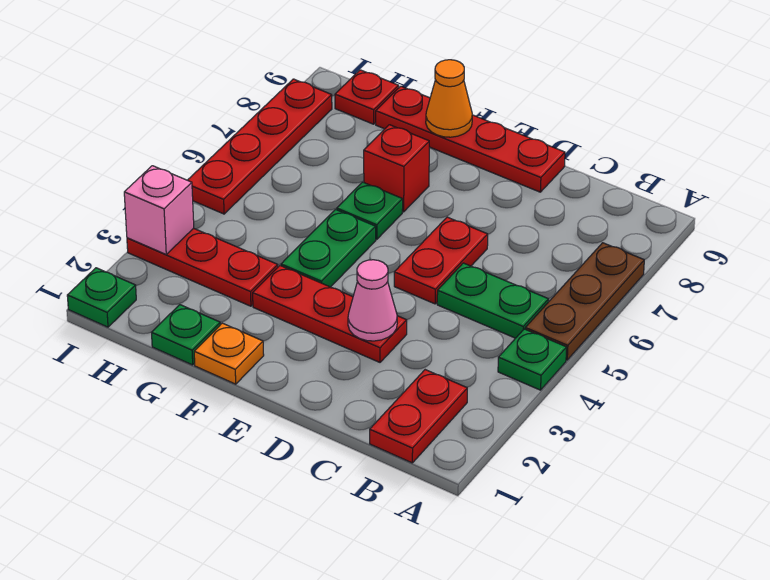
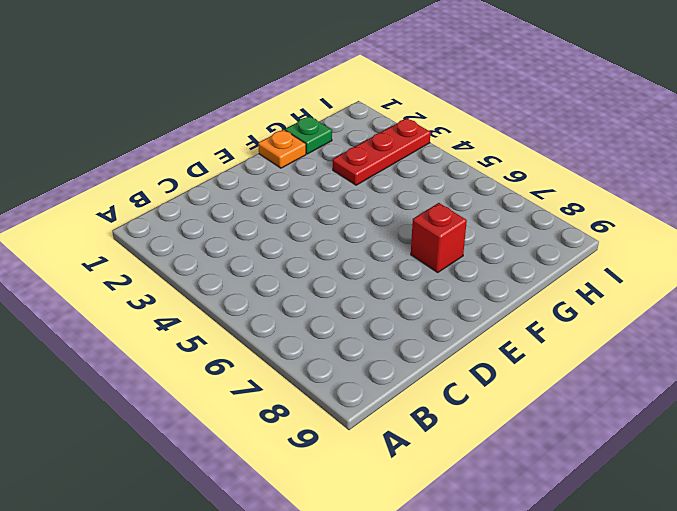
none -> green plate A4 level 1
none -> brown plate A5:A7 level 1
none -> red plate B1:B2 level 1

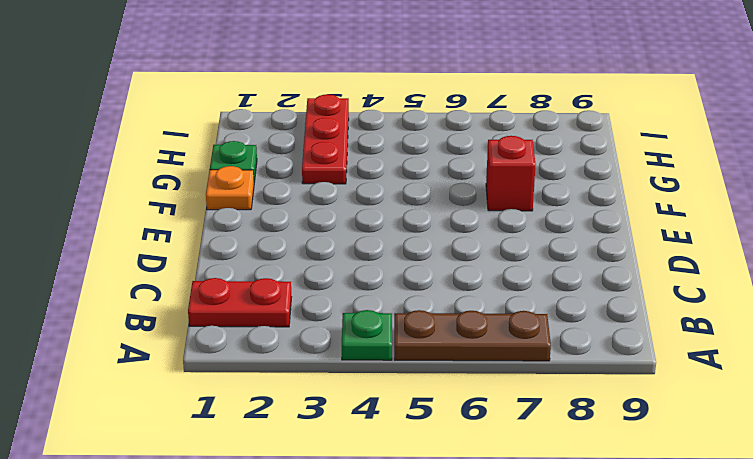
none -> green plate B5:C5 level 1
none -> red plate D3:F3 level 1
none -> red plate D5:D6 level 1

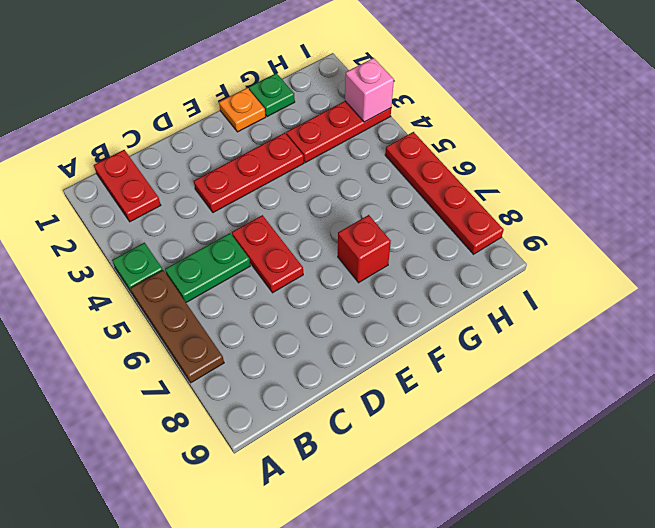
none -> red plate D9:G9 level 1
none -> green plate F4:F5 level 1
none -> green plate F6 level 1

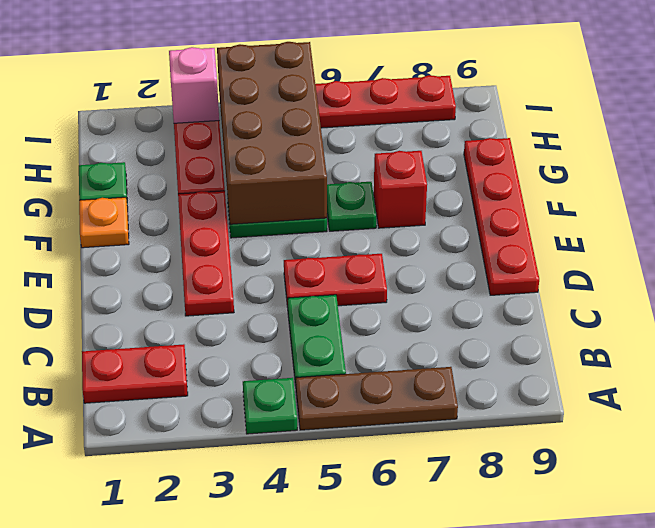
brown brick F4:I5 level 2 -> none
none -> red plate H9 level 1
none -> green plate I1 level 1
none -> pink cone D3 level 2

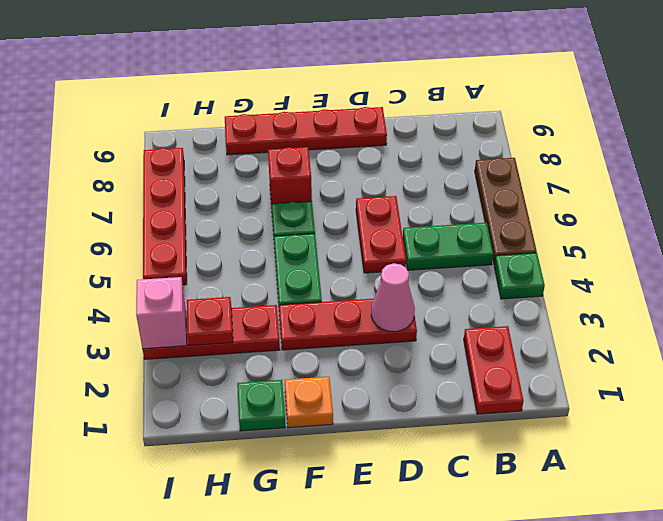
red plate H3 level 2 -> red plate H9 level 1
none -> green plate I1 level 1
none -> orange cone F9 level 2

